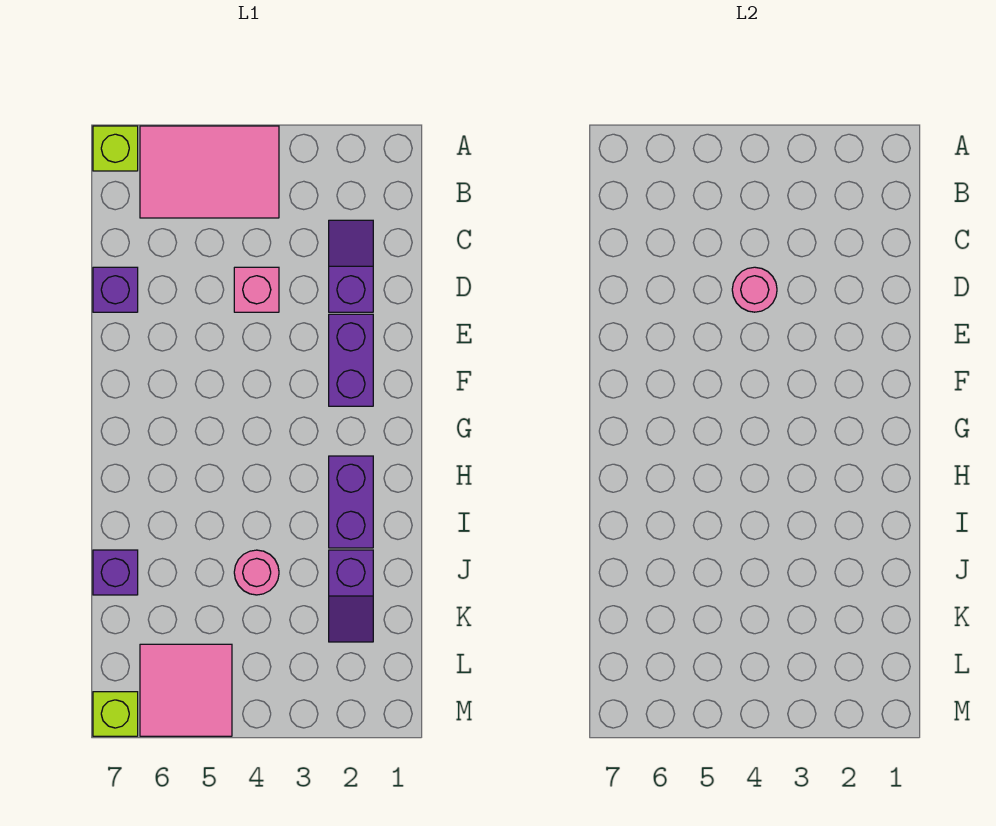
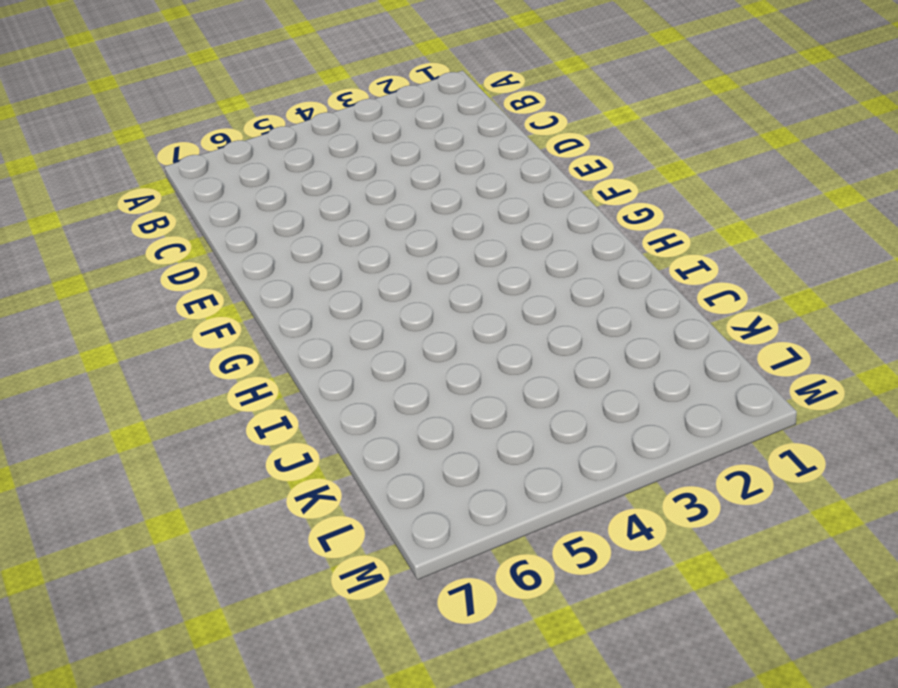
none -> pink tile A4:B6 level 1
none -> lime brick A7 level 1
none -> purple slope C2:D2 level 1 top D

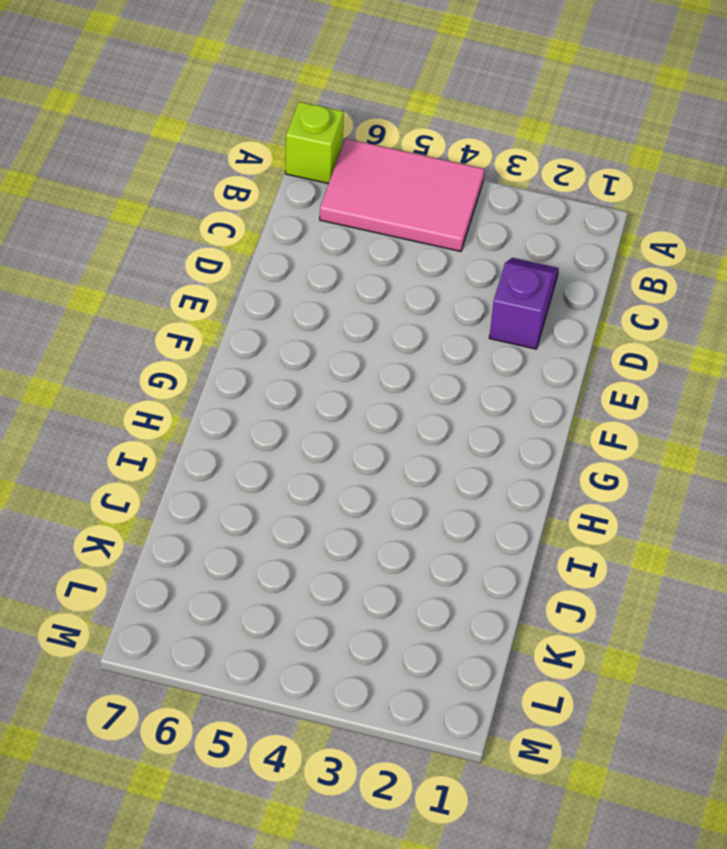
none -> pink brick D4 level 1
none -> purple brick D7 level 1
none -> purple brick E2:F2 level 1

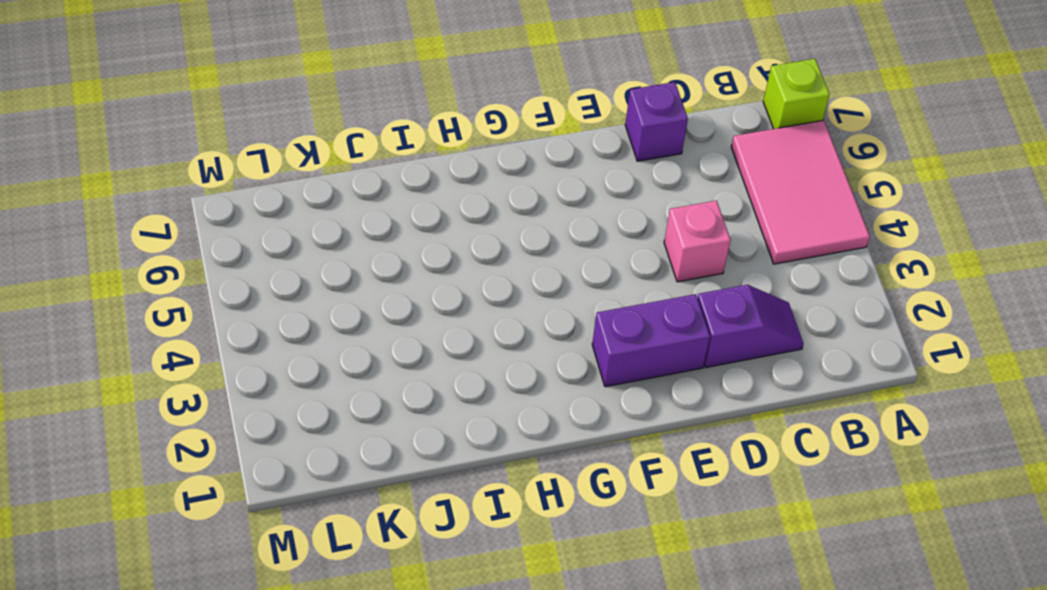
none -> purple brick H2:I2 level 1
none -> purple slope J2:K2 level 1 top J
none -> pink round brick J4 level 1

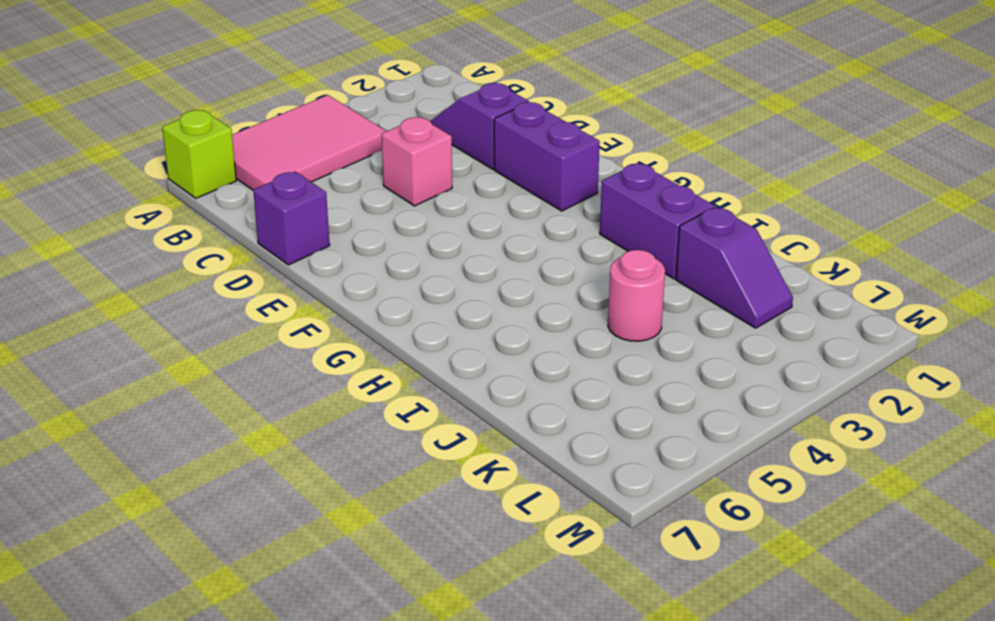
none -> purple brick J7 level 1
none -> pink tile L5:M6 level 1
none -> lime brick M7 level 1

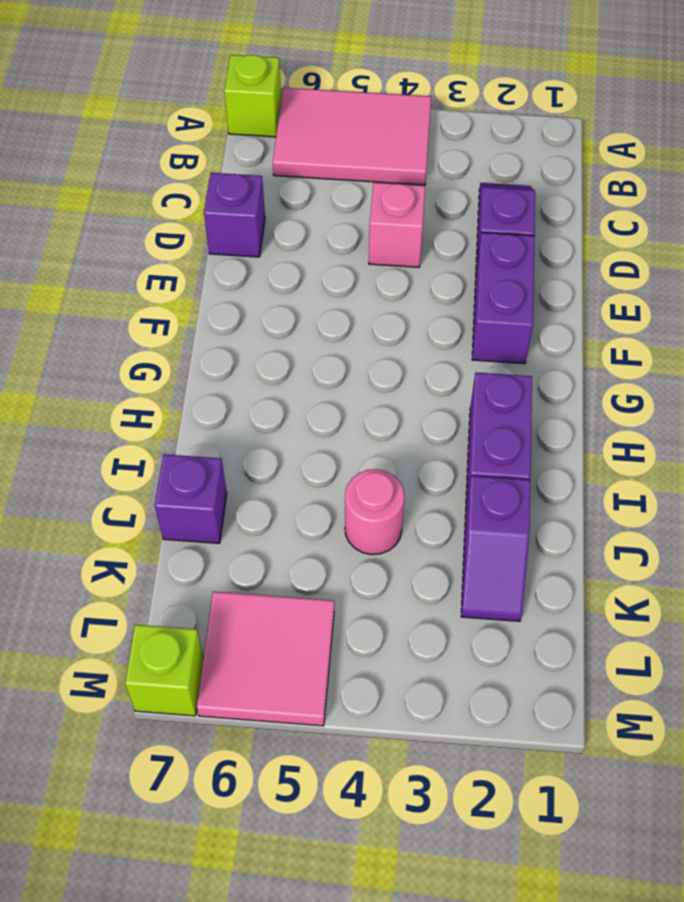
none -> pink round brick D4 level 2

